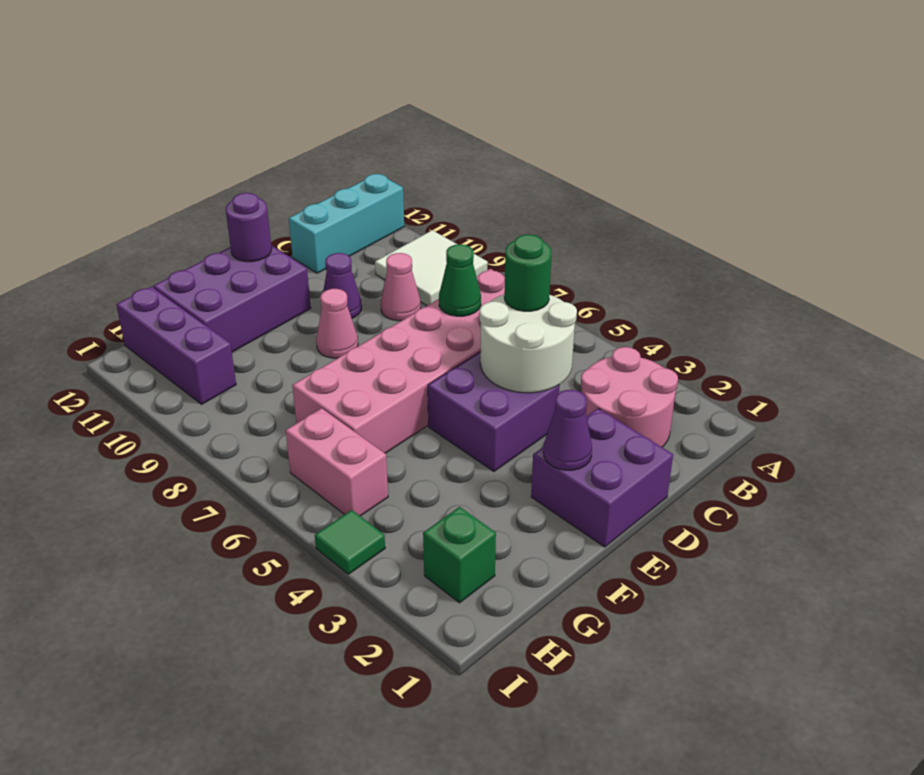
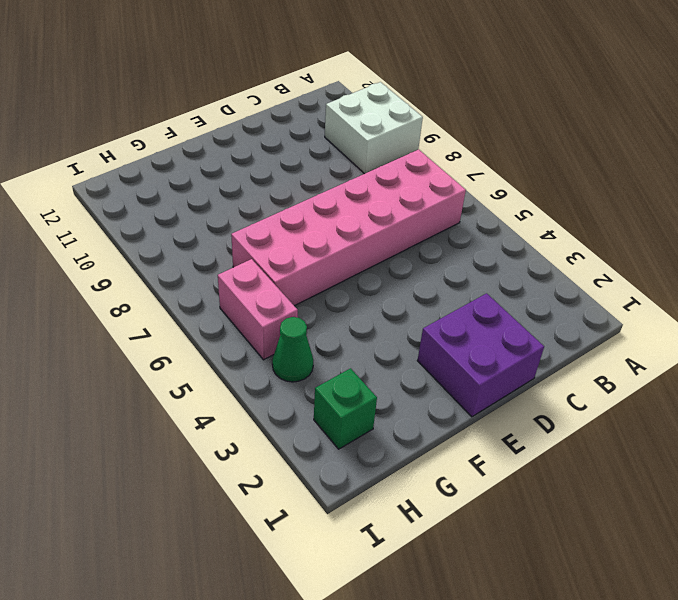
white brick A9:B10 level 1 -> white tile A9:B10 level 1
green cone H4 level 1 -> green cone C7 level 2
none -> cyan brick A12:C12 level 1
none -> pink round brick B2:C3 level 1
none -> pink cone C9 level 1

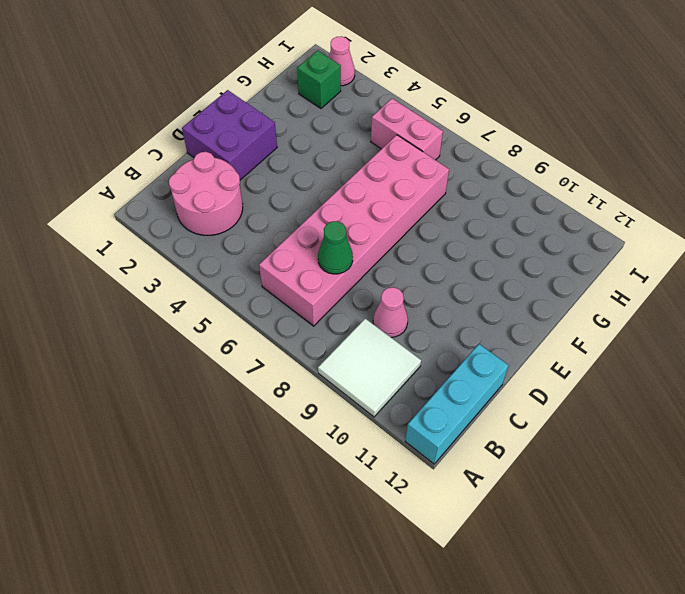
pink cone I2 level 1 -> pink cone E9 level 1
none -> purple brick D4:E5 level 1
none -> purple cone D10 level 1
none -> purple brick E11:G12 level 1

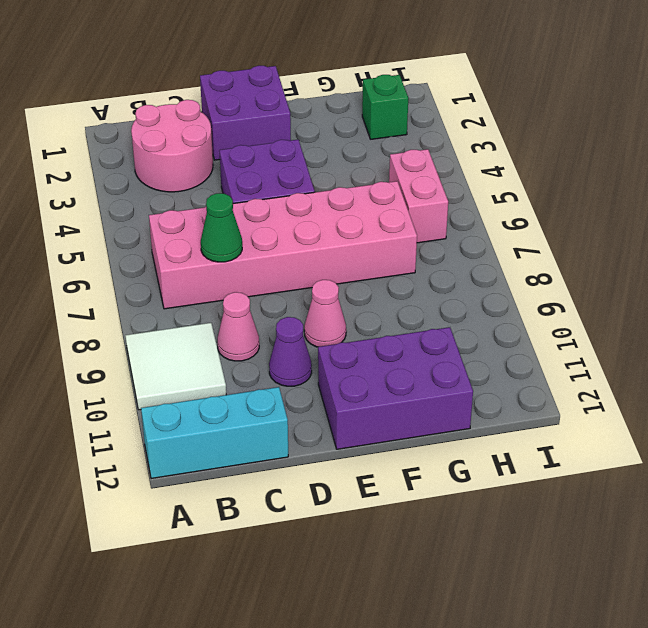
none -> purple brick H10:H12 level 1
none -> green tile I4 level 1
none -> white round brick C4:D5 level 2

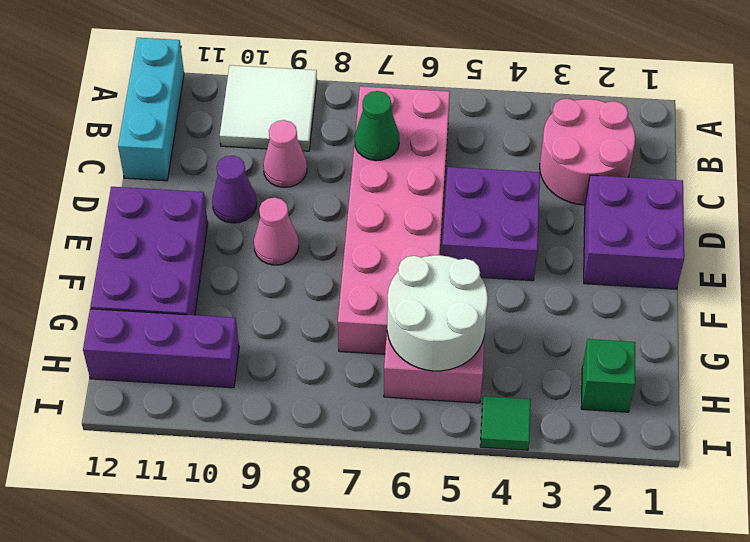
white round brick G5:H6 level 2 -> white round brick C4:D5 level 2
none -> purple cone E2 level 2
none -> purple round brick E12 level 2
none -> green round brick C5 level 3

